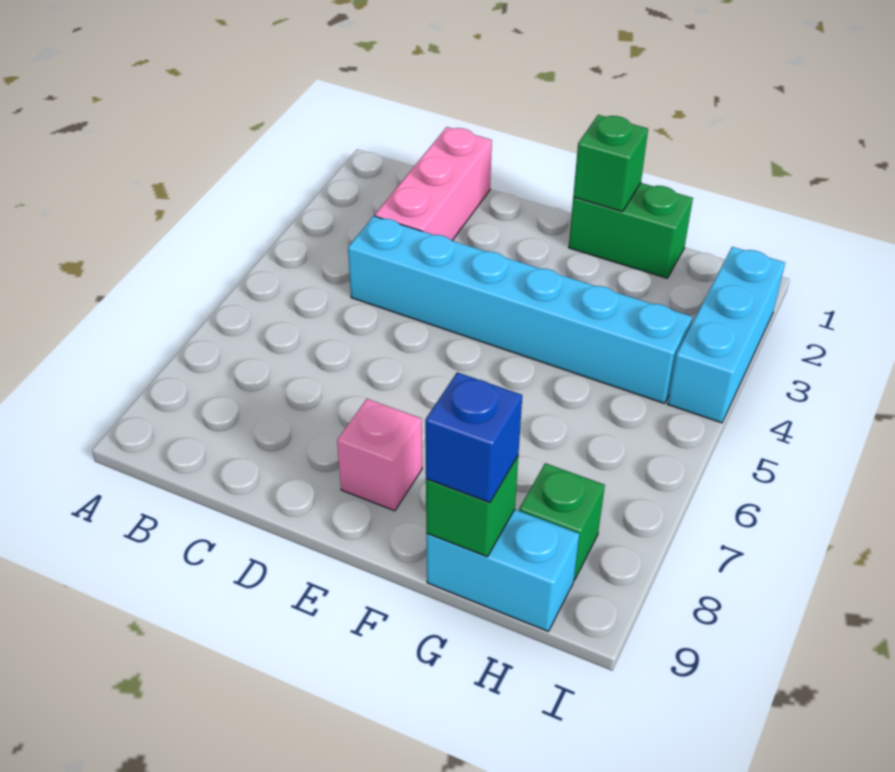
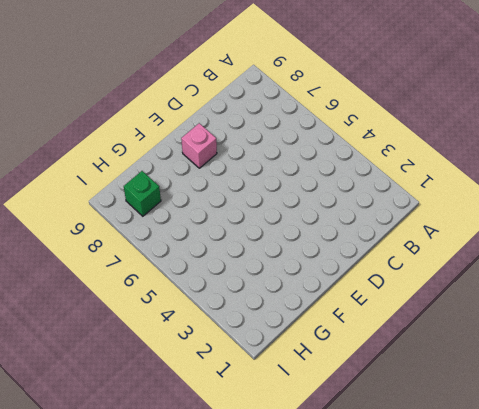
none -> pink brick C1:C3 level 1
none -> cyan brick C4:H4 level 1

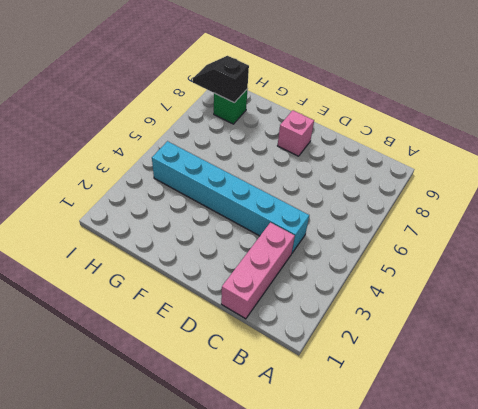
black slope H8:I8 level 2 top H -> none
none -> green brick F1:G1 level 1
none -> cyan brick G9:H9 level 1

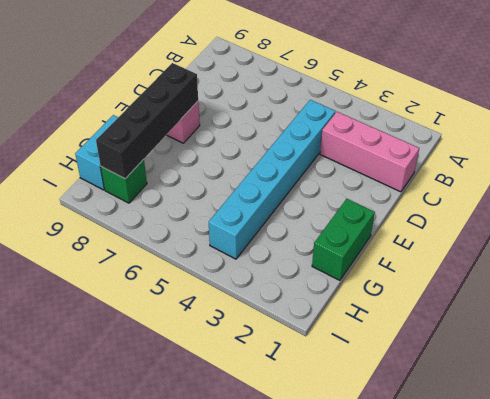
black brick E8:H8 level 2 -> none
none -> cyan brick I2:I4 level 1
none -> green brick F1 level 2

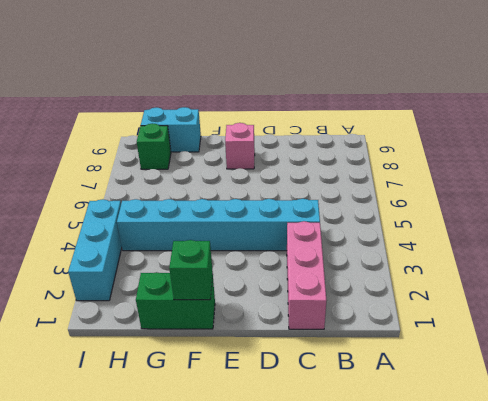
none -> green brick G9 level 2
none -> blue brick G9 level 3

